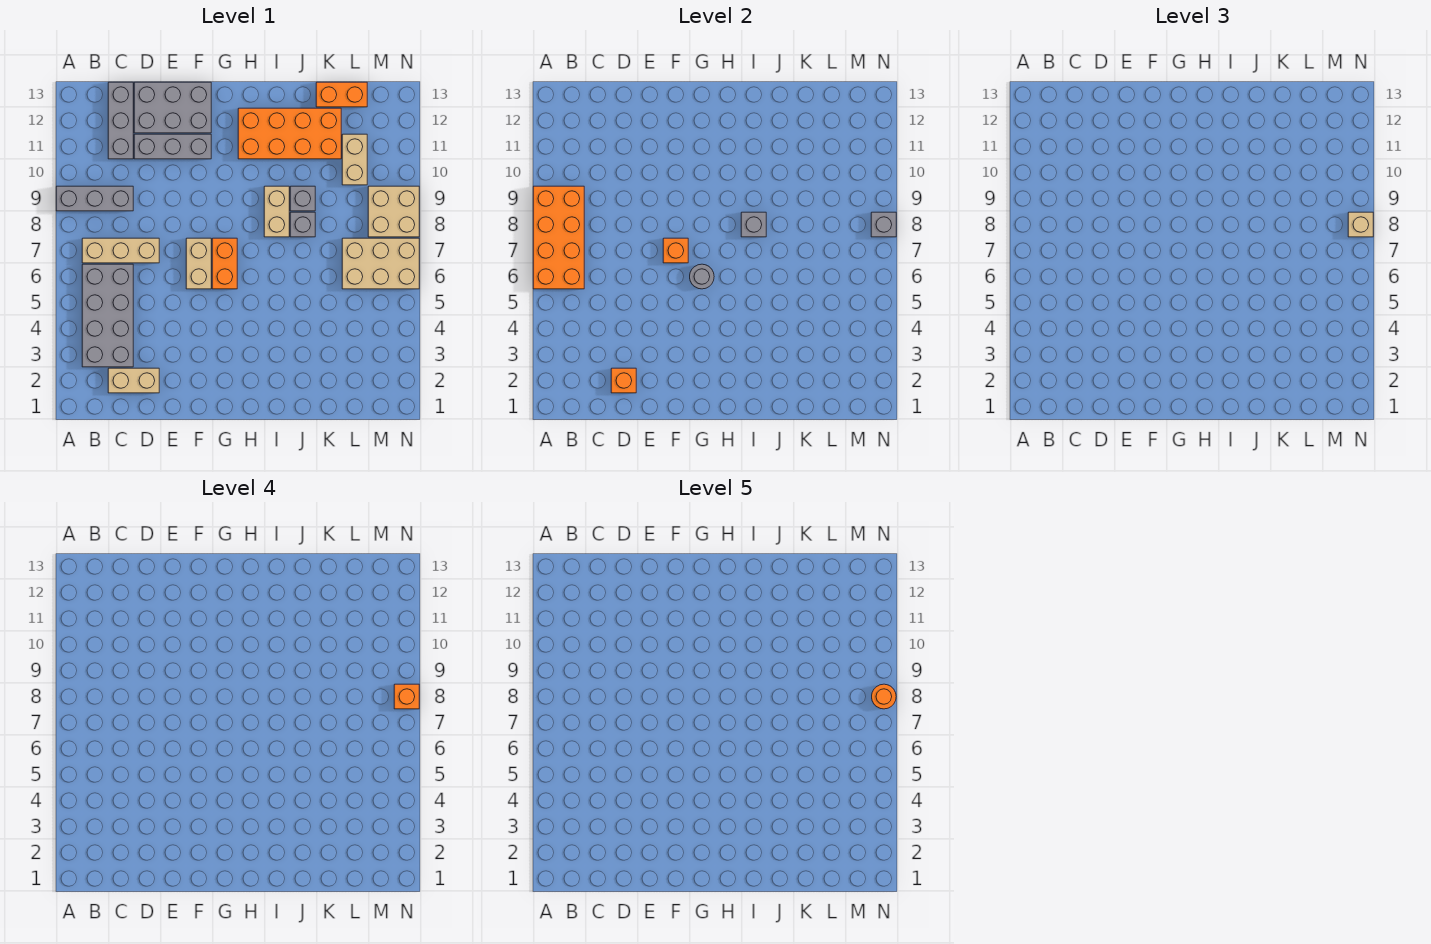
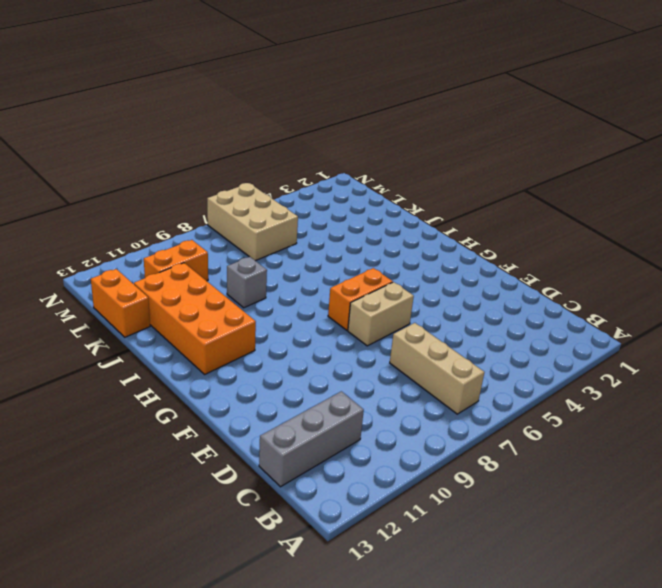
orange brick L10:L11 level 1 -> tan brick L10:L11 level 1
none -> grey brick A9:C9 level 1
none -> grey brick B3:C6 level 1
none -> tan brick C2:D2 level 1

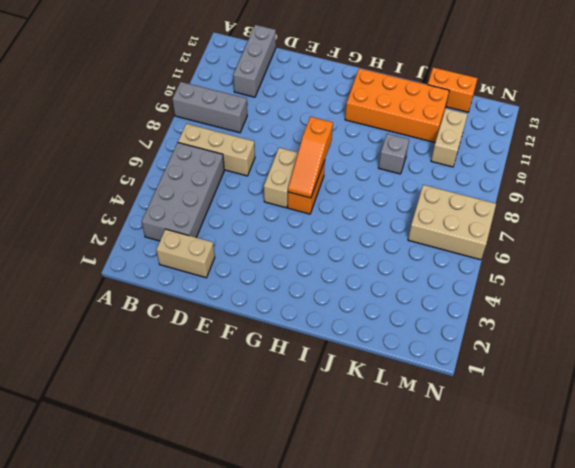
orange slope G6:G8 level 2 top 8 -> grey round brick G6 level 2
none -> grey brick D11:F11 level 1
none -> grey brick D12:F13 level 1
none -> tan brick I8:I9 level 1

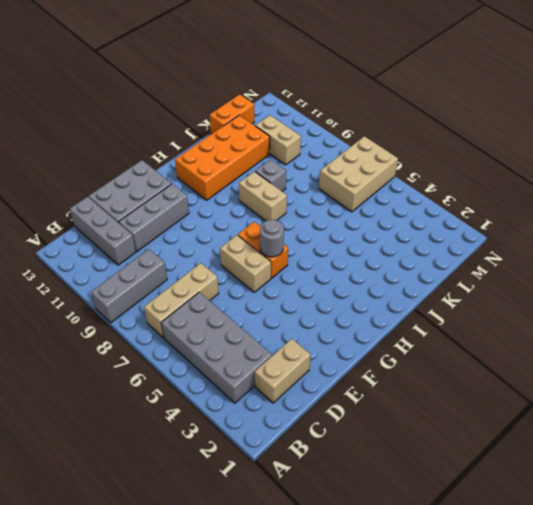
none -> grey brick J8 level 1
none -> tan brick M8:N9 level 1
none -> orange brick A6:B9 level 2

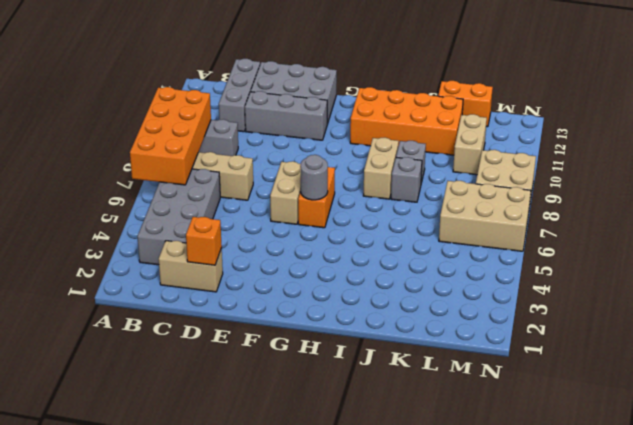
none -> orange brick F7 level 2
none -> grey brick I8 level 2
none -> grey brick N8 level 2

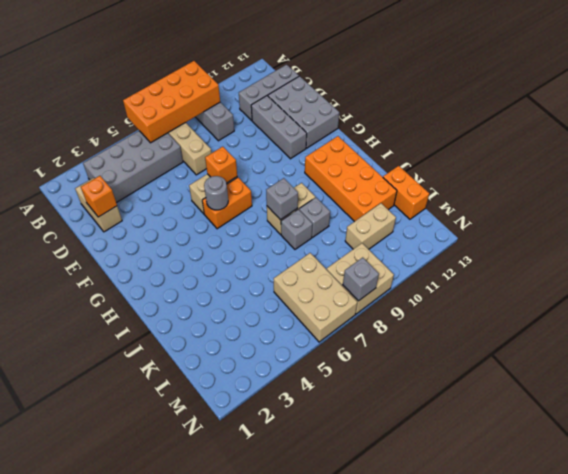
none -> tan brick N8 level 3
none -> orange brick N8 level 4
none -> orange round brick N8 level 5

